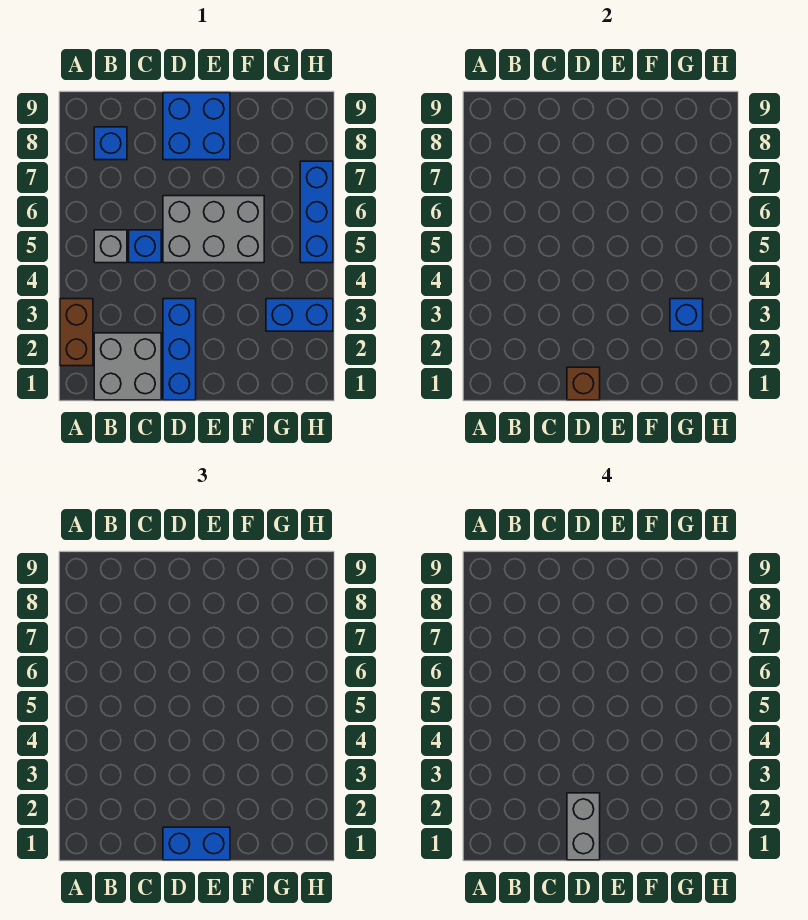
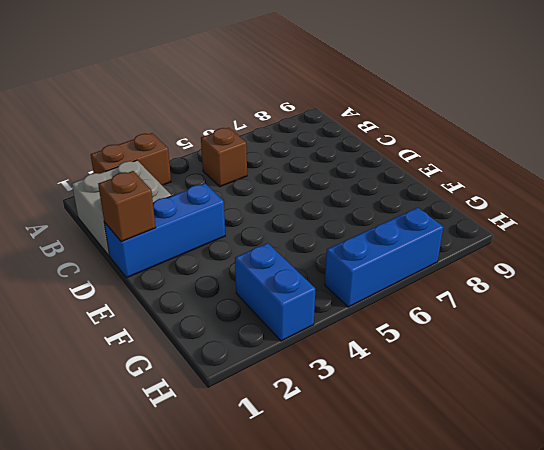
brown brick B5 level 1 -> grey brick B5 level 1
none -> blue brick B8 level 1
none -> blue brick C5 level 1
none -> grey brick D5:F6 level 1

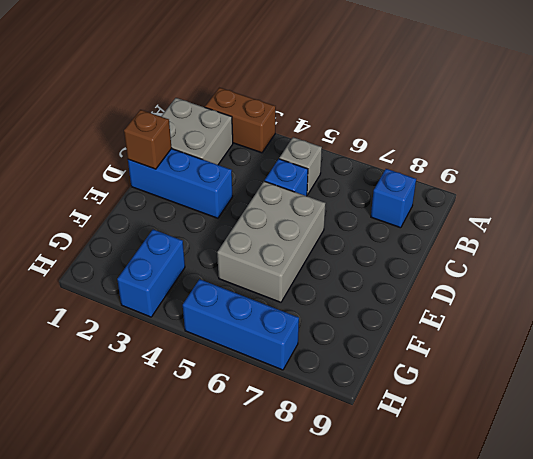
none -> blue brick D8:E9 level 1
none -> blue brick G3 level 2
none -> blue brick D1:E1 level 3

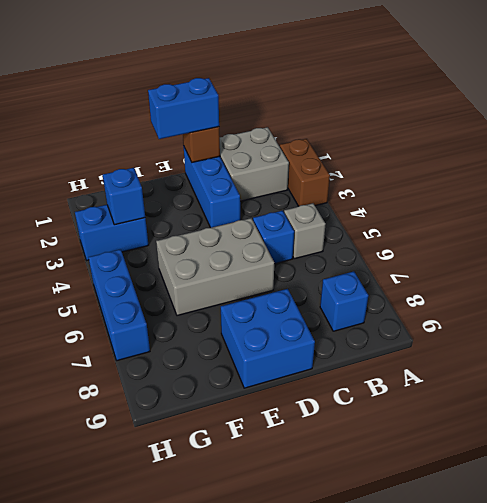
none -> grey brick D1:D2 level 4

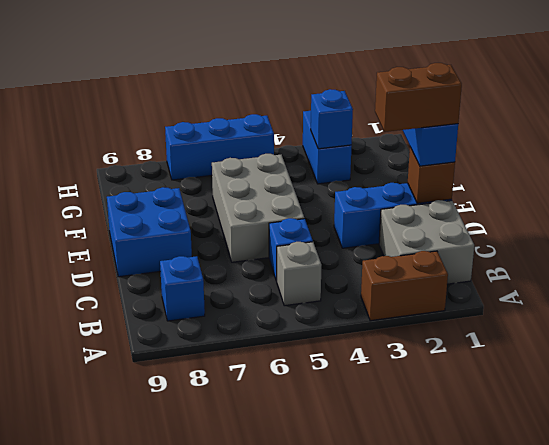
brown brick D1:D2 level 4 -> grey brick D1:D2 level 4

